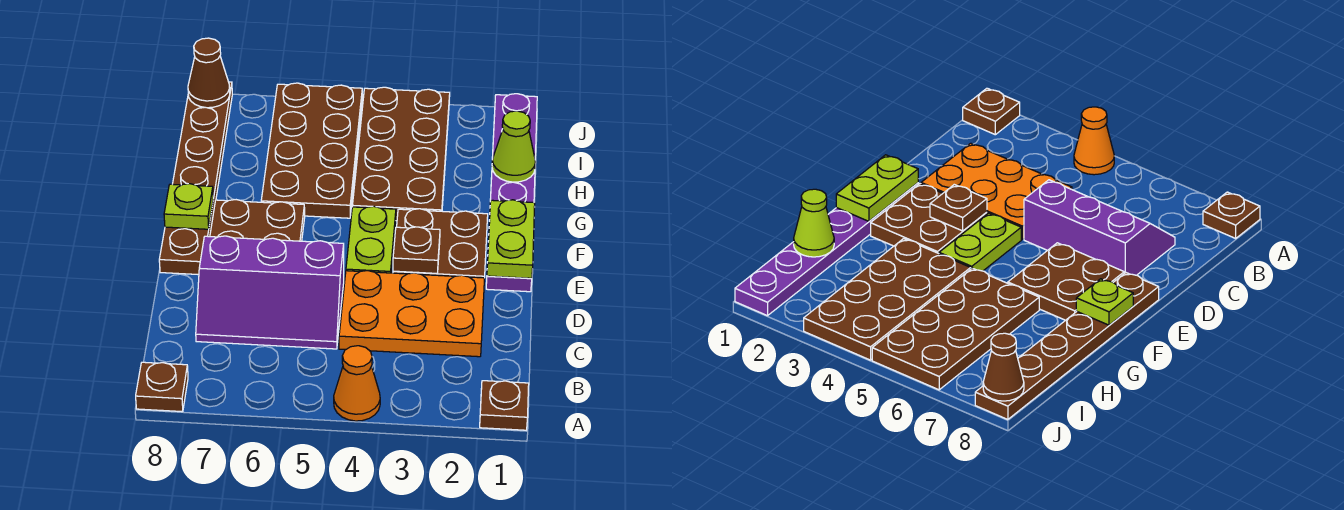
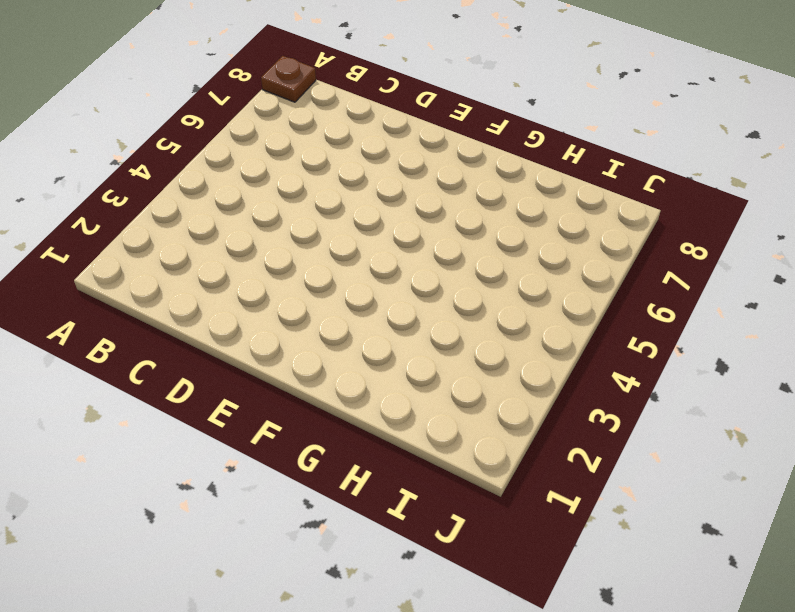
none -> brown plate A1 level 1
none -> orange cone A4 level 1
none -> orange plate C2:D4 level 1

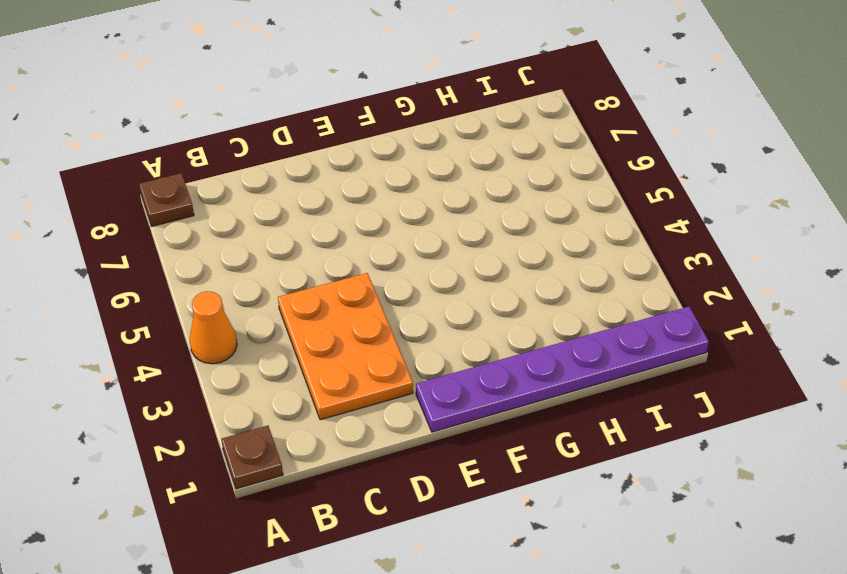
none -> purple slope C5:D7 level 1 top D
none -> brown plate E2:F3 level 1
none -> lime plate E4:F4 level 1

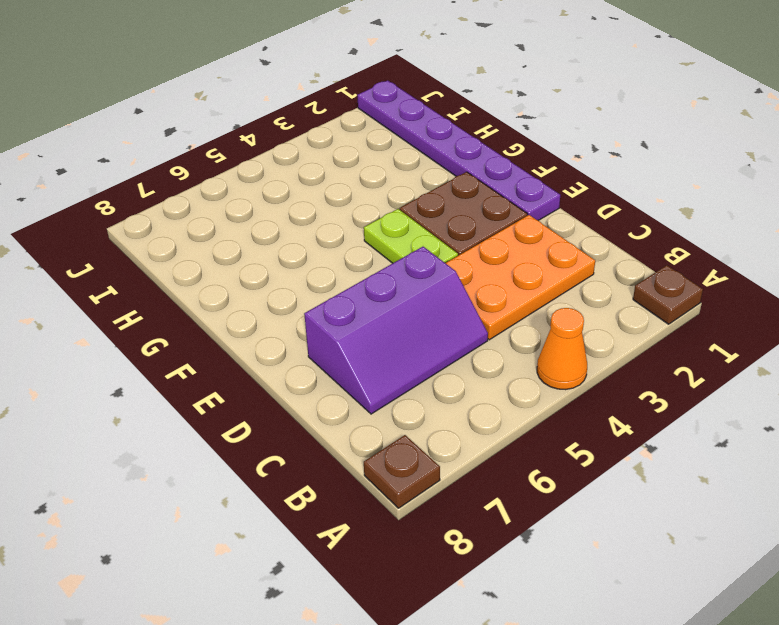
none -> brown plate E6:F7 level 1
none -> brown plate E8:J8 level 1
none -> brown plate G3:J4 level 1

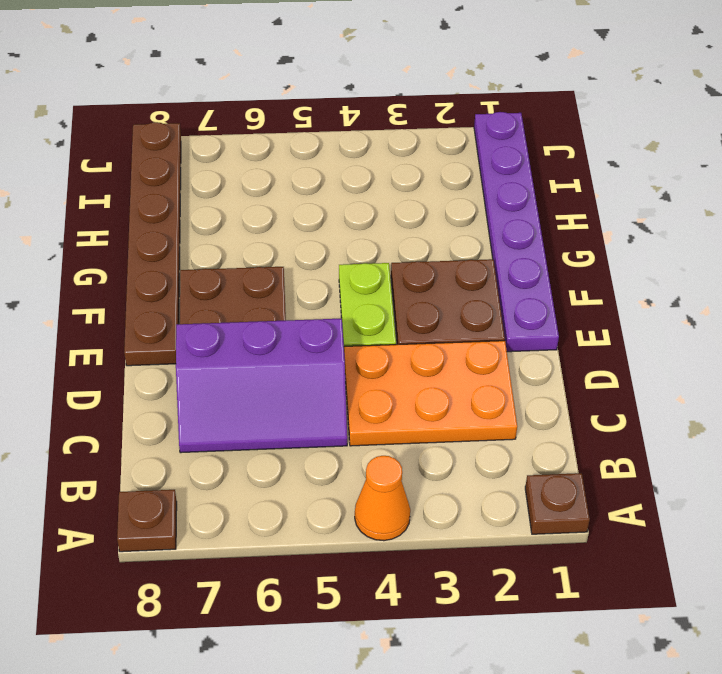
none -> brown plate G3:J4 level 1
none -> brown plate G5:J6 level 1
none -> lime plate E1:F1 level 2

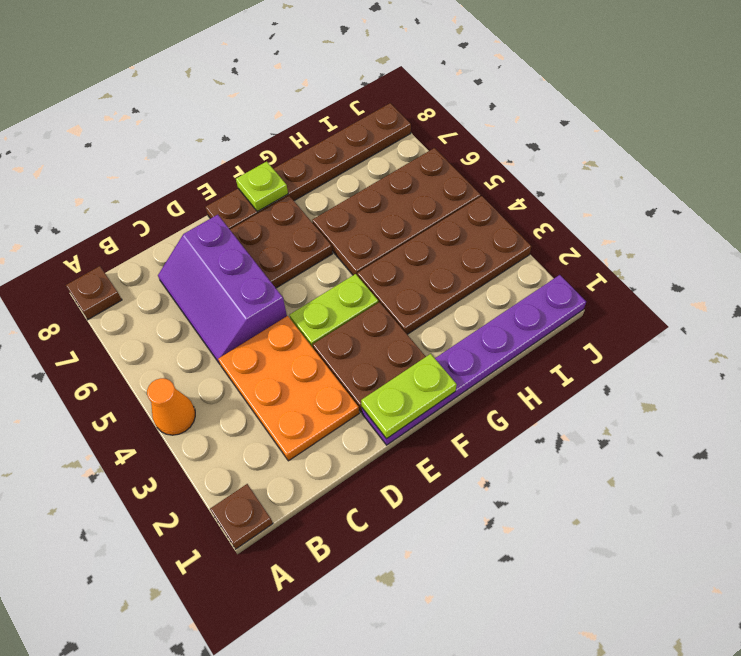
none -> brown plate E3 level 2
none -> lime cone H1 level 2
none -> brown cone J8 level 2

